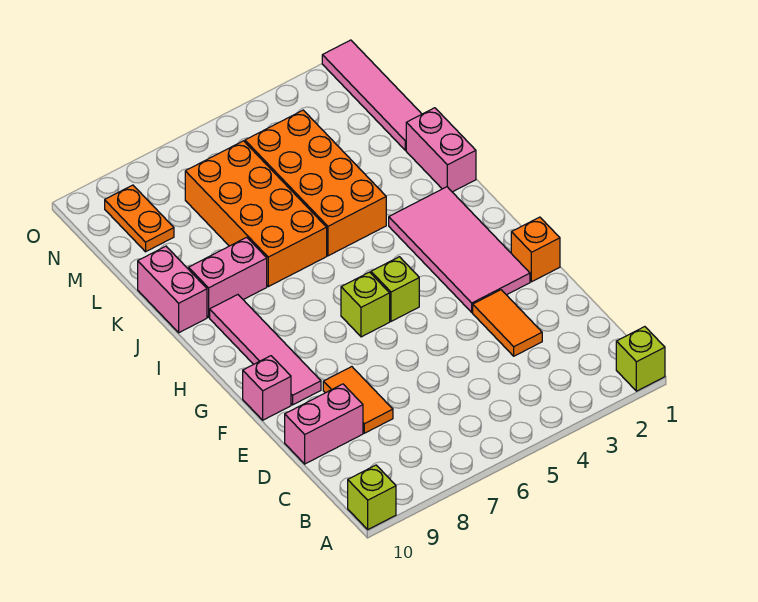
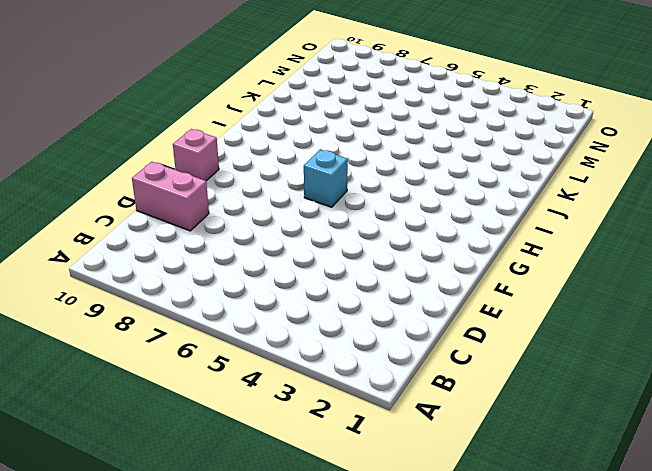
cyan brick G6 level 1 -> lime brick G6 level 1
none -> lime brick A1 level 1
none -> lime brick A10 level 1
none -> orange tile D3:E3 level 1

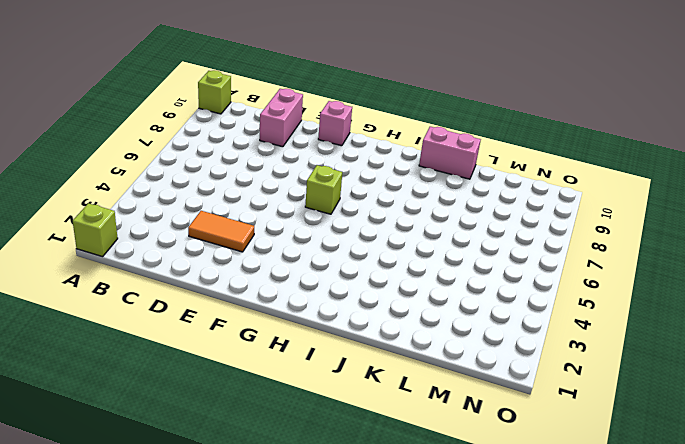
none -> orange tile D8:E8 level 1
none -> orange brick F1 level 1
none -> pink tile F2:I3 level 1

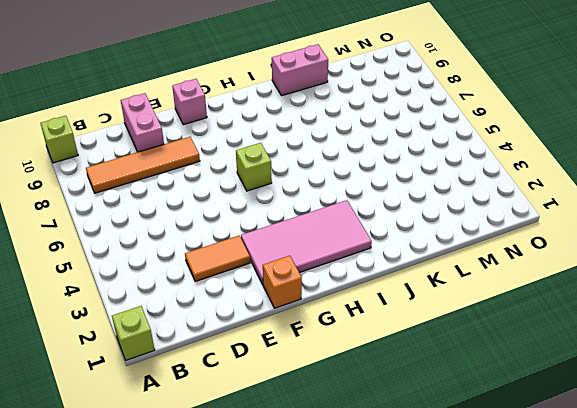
orange tile B8:E8 level 1 -> orange tile D8:E8 level 1
none -> pink tile F9:I9 level 1
none -> lime brick G5 level 1
none -> pink brick J1:K1 level 1

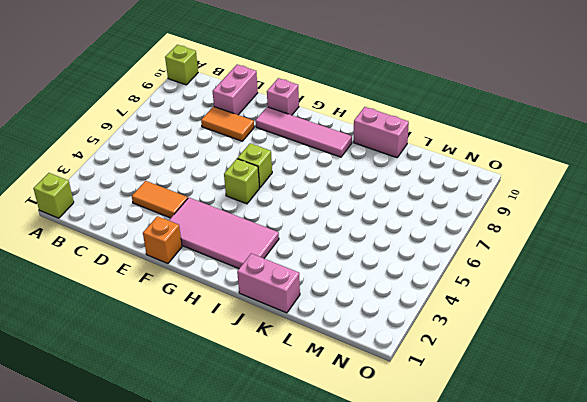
none -> orange brick J4:M5 level 1
none -> orange brick J6:M7 level 1
none -> pink brick J8:J9 level 1

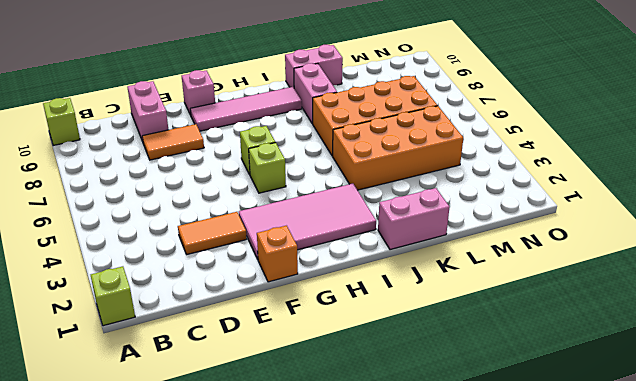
none -> pink tile L1:O1 level 1
none -> orange plate M9:N9 level 1

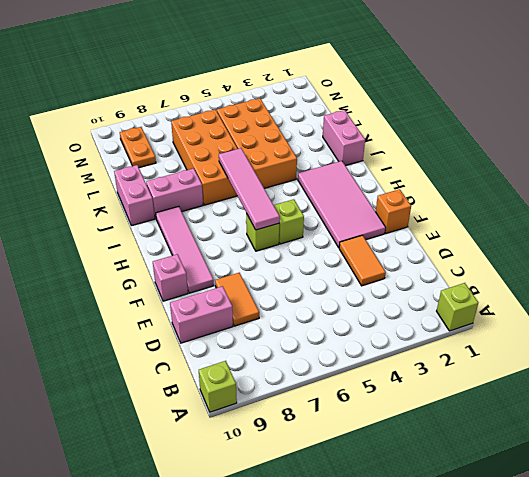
pink tile G6:J6 level 2 -> pink tile L1:O1 level 1

